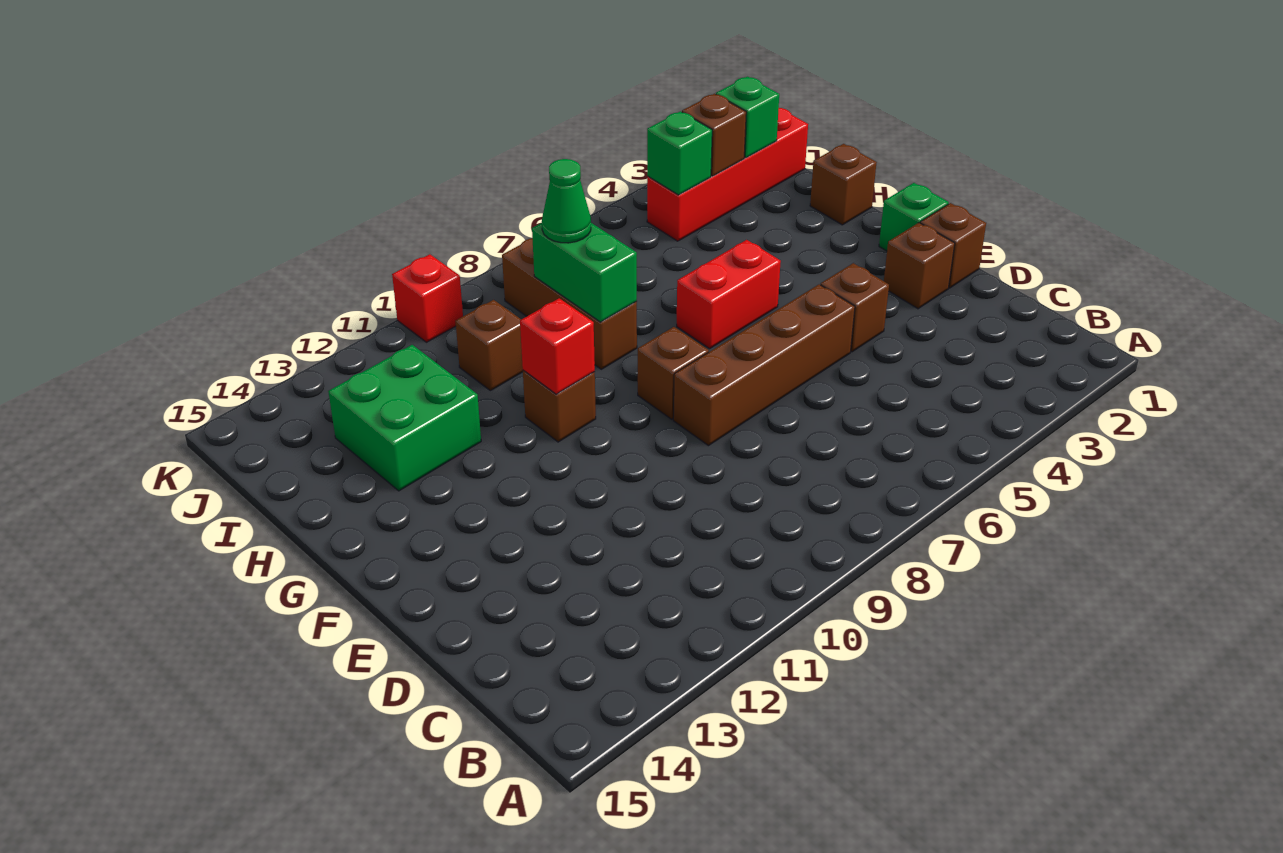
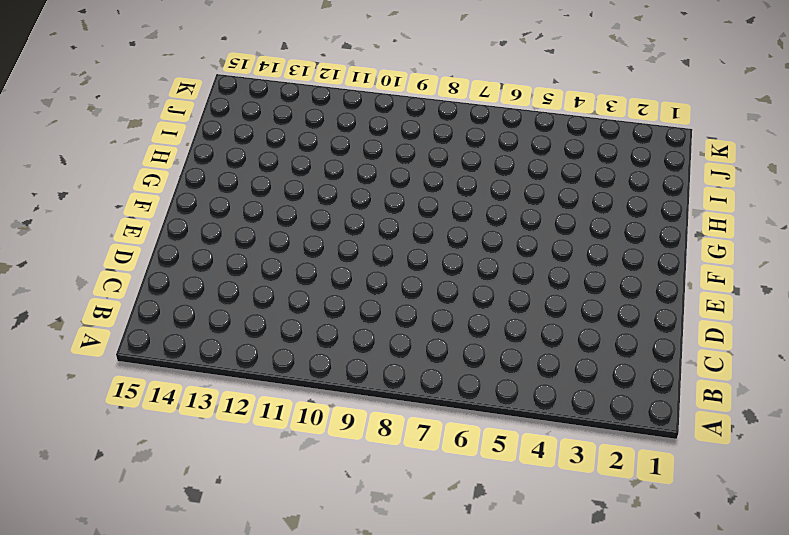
none -> brown brick E1 level 1
none -> brown brick E2 level 1
none -> brown brick E4 level 1

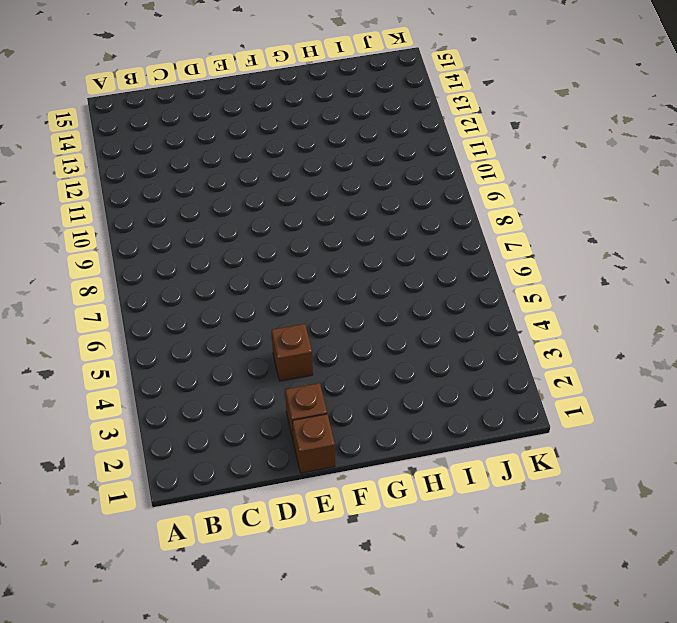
none -> brown brick E5:E8 level 1
none -> green brick F1 level 1
none -> brown brick F8 level 1

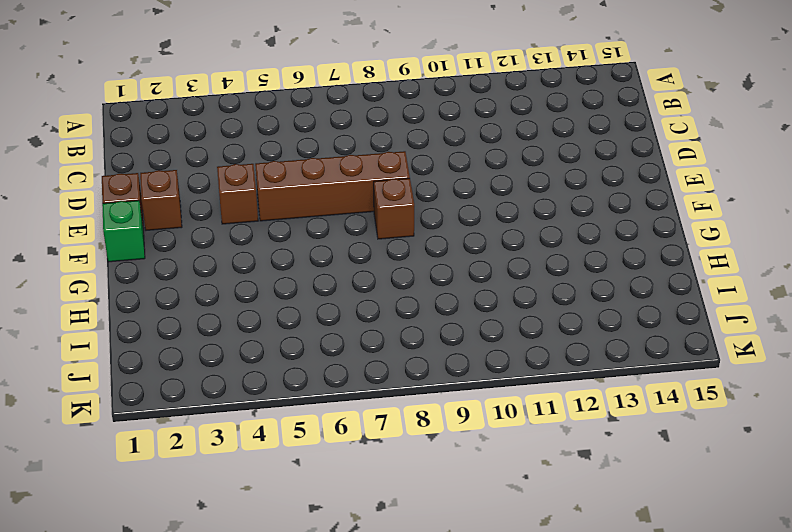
none -> red brick G5:G6 level 1
none -> brown brick G10 level 1
none -> brown brick H1 level 1

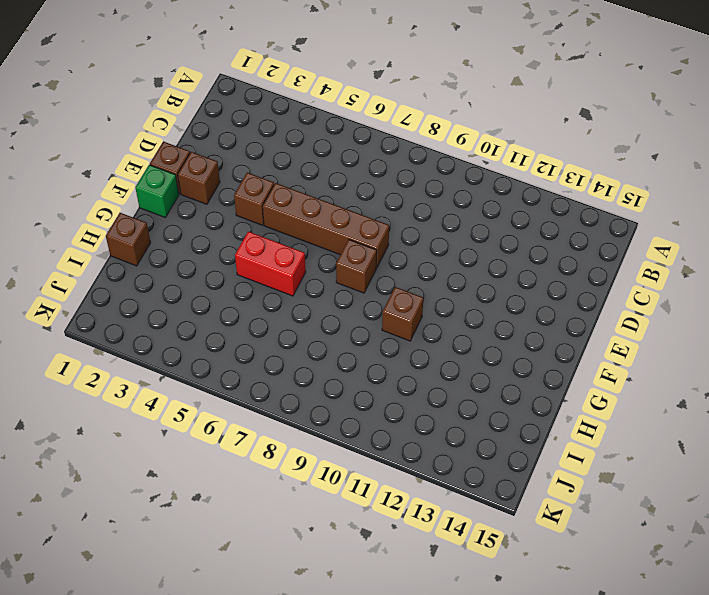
none -> brown brick H8:J8 level 1
none -> green brick H12:I13 level 1
none -> brown brick I10 level 1

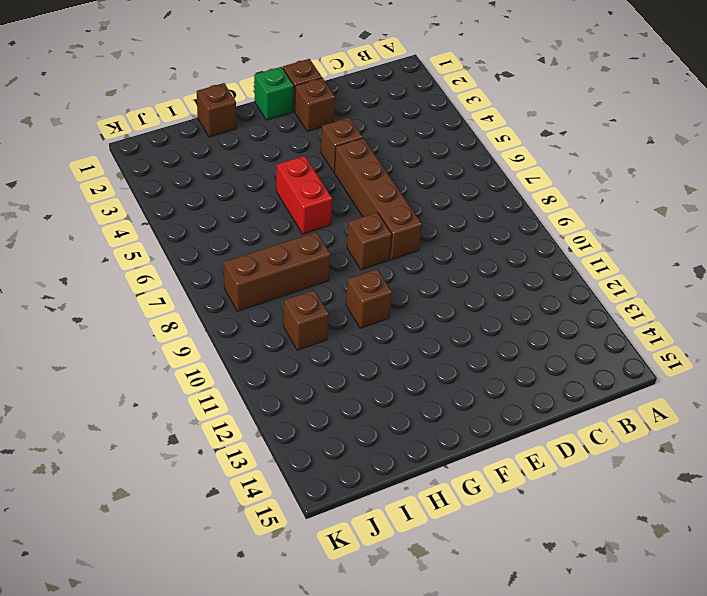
none -> green brick H12:I13 level 1
none -> red brick J1:J4 level 1
none -> red brick K10 level 1

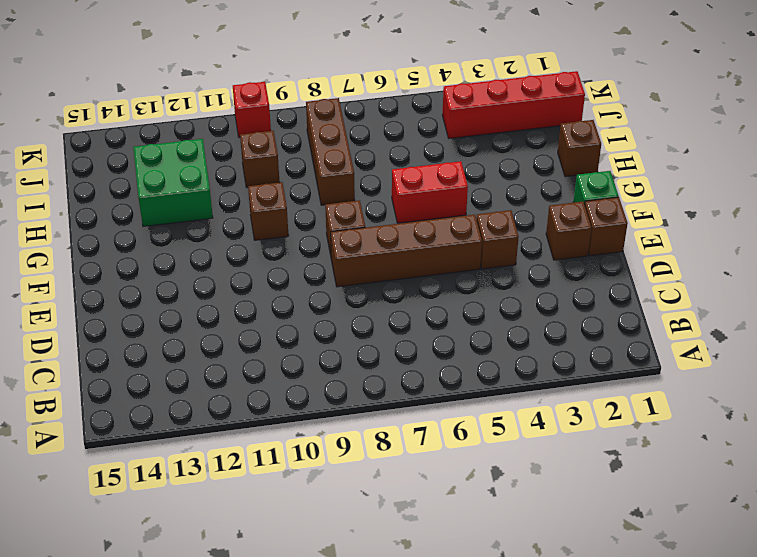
none -> red brick G10 level 2
none -> green brick H8:I8 level 2
none -> green brick J2 level 2

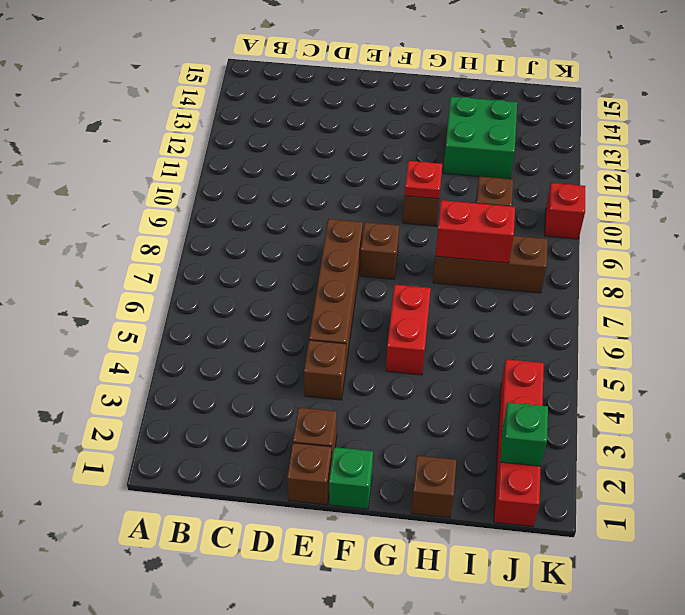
red plate G10 level 2 -> red brick G10 level 2
red brick H8:I8 level 2 -> green brick H8:I8 level 2
none -> brown brick J3 level 2
none -> green brick J4 level 2
none -> green cone I8 level 3

